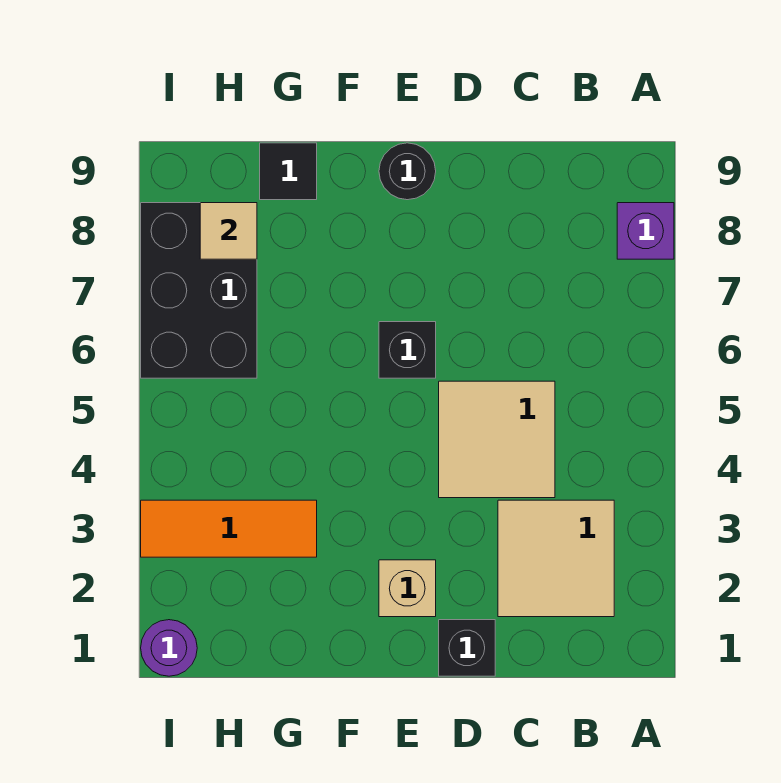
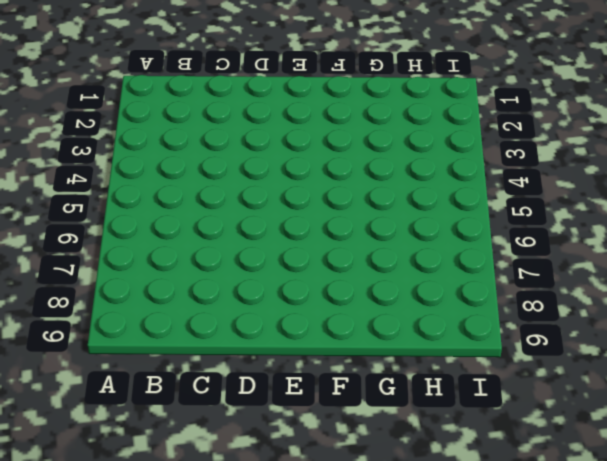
none -> purple brick A8 level 1
none -> tan tile B2:C3 level 1
none -> tan tile C4:D5 level 1

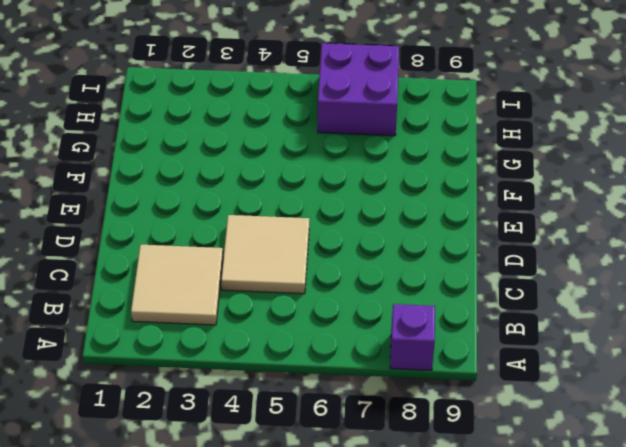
purple brick H6:I7 level 1 -> black brick H6:I8 level 1
none -> black brick D1 level 1
none -> tan brick E2 level 1
none -> black brick E6 level 1

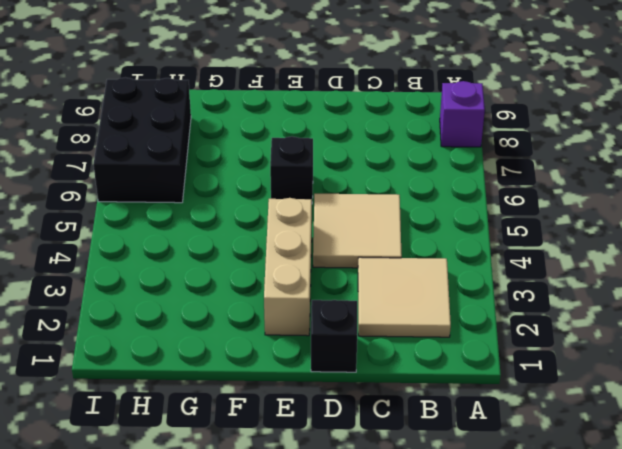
tan brick E2:E4 level 1 -> tan brick E2 level 1
none -> black round brick E9 level 1
none -> orange tile G3:I3 level 1
none -> black tile G9 level 1

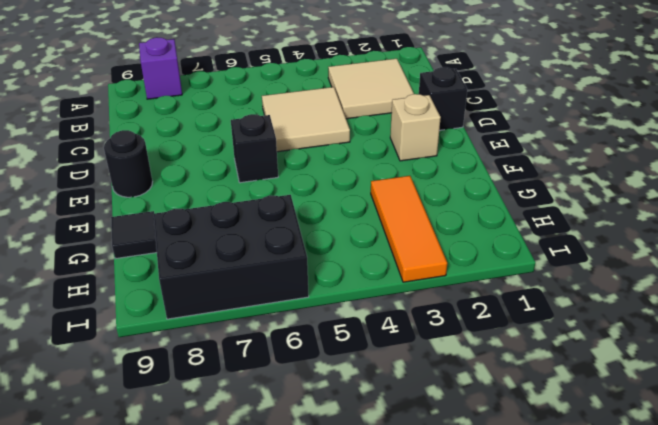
none -> purple round brick I1 level 1
none -> tan tile H8 level 2

